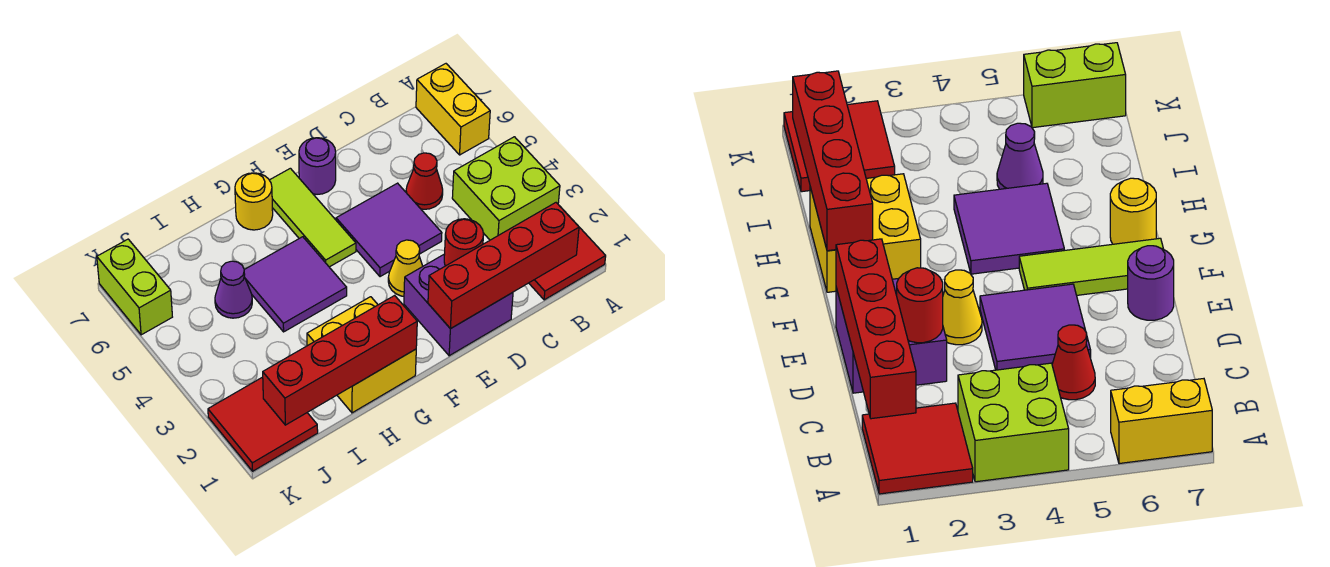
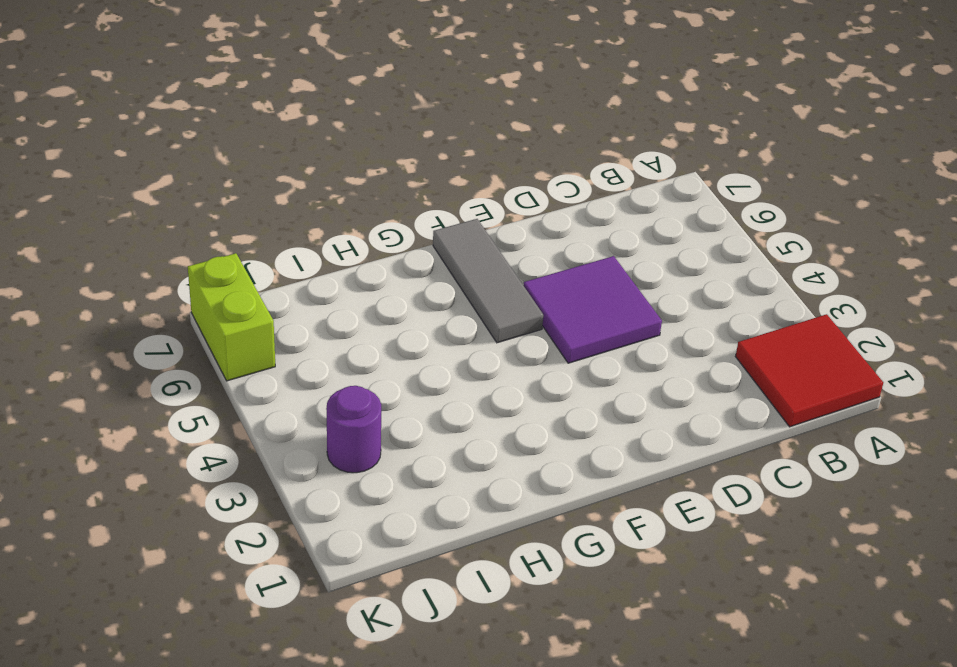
grey tile F5:F7 level 1 -> lime tile F5:F7 level 1
purple round brick J3 level 1 -> purple round brick E7 level 1
none -> lime brick A3:B4 level 1
none -> yellow brick A6:A7 level 1
none -> red cone C5 level 1

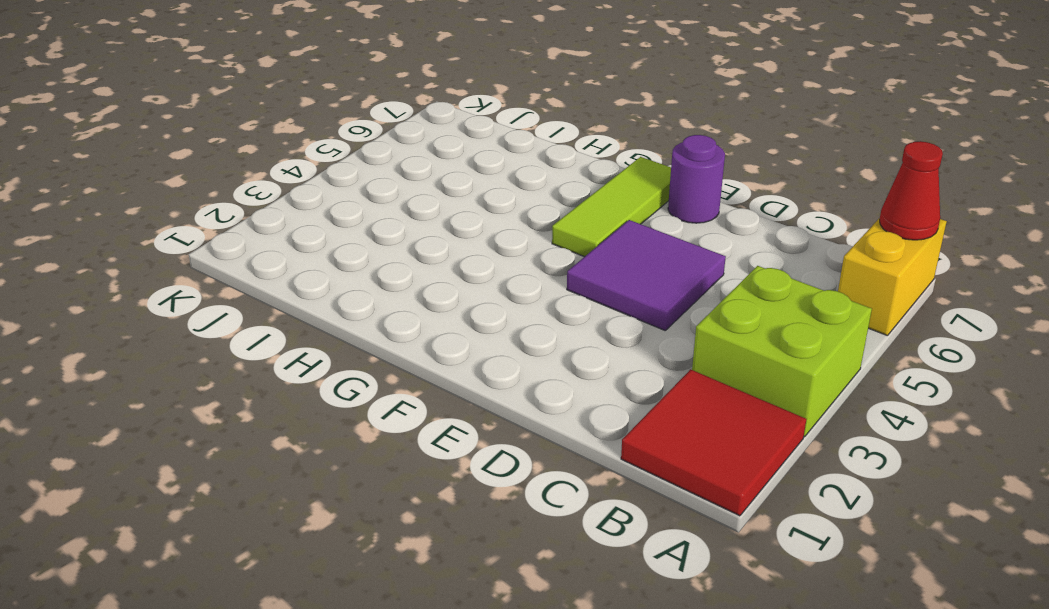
red cone A7 level 2 -> red cone C5 level 1
none -> purple brick D1:E2 level 1
none -> yellow cone E3 level 1
none -> yellow brick G1:H2 level 1

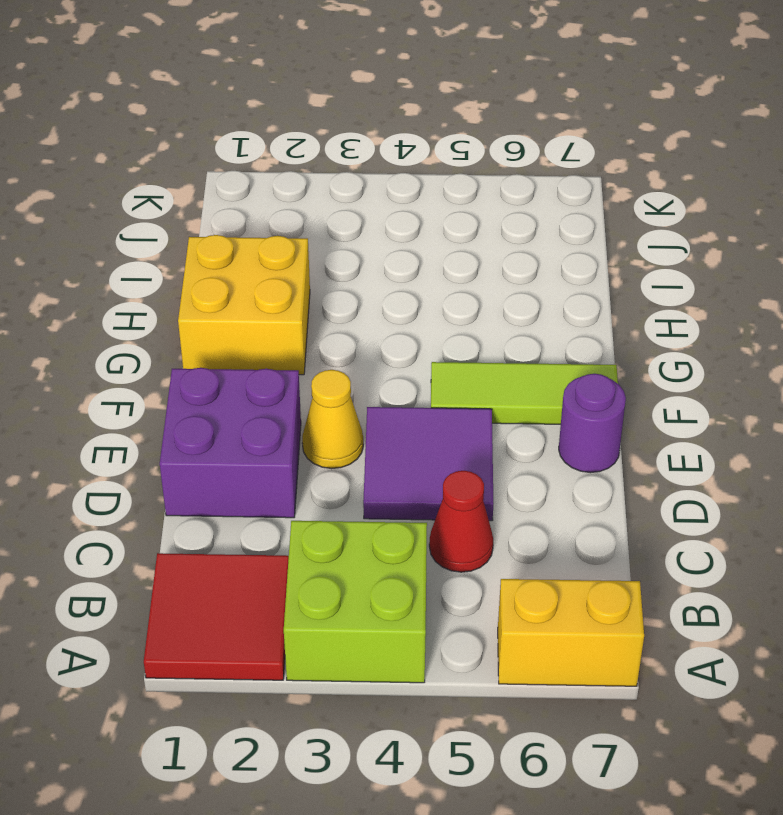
none -> purple tile G4:H5 level 1
none -> yellow round brick G7 level 1
none -> purple cone I5 level 1

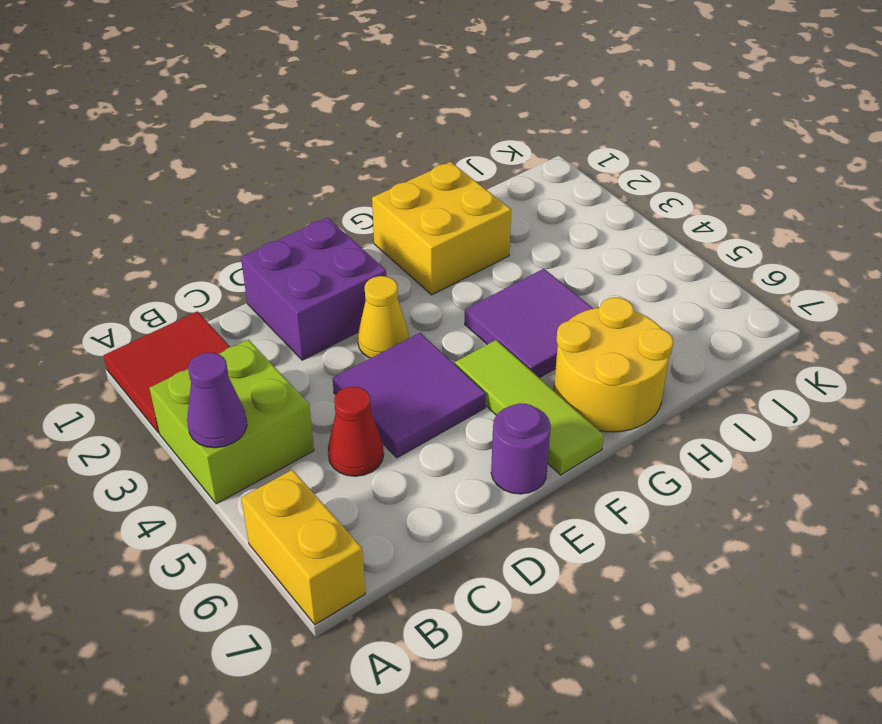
purple cone A4 level 2 -> purple cone I5 level 1
yellow round brick G6:H7 level 1 -> yellow round brick G7 level 1
none -> red tile J1:K2 level 1
none -> lime brick K6:K7 level 1
none -> red brick B1:E1 level 2

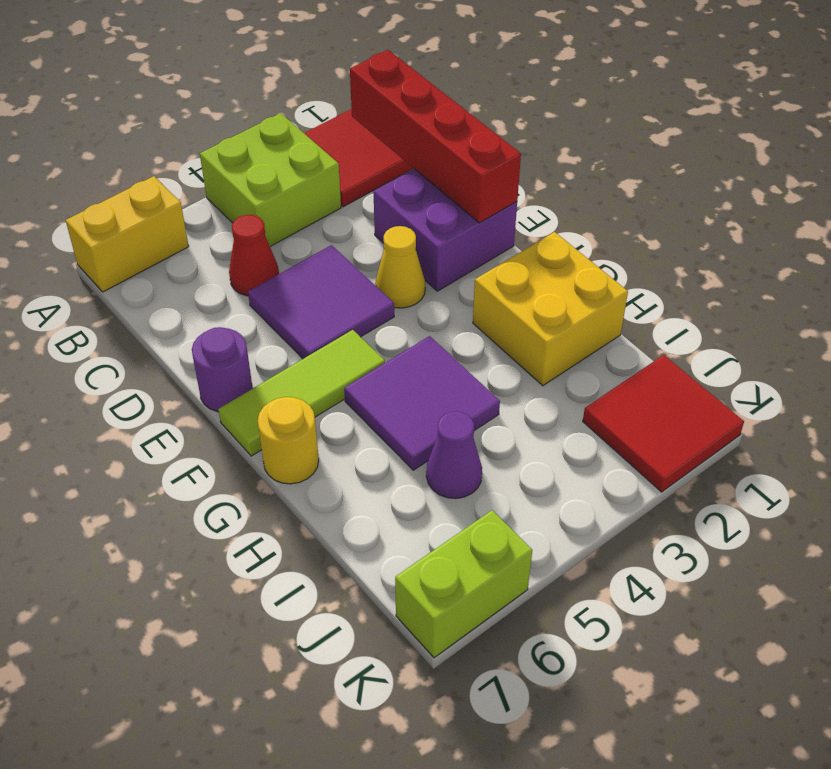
none -> red round brick D2 level 2
none -> red brick G1:J1 level 2

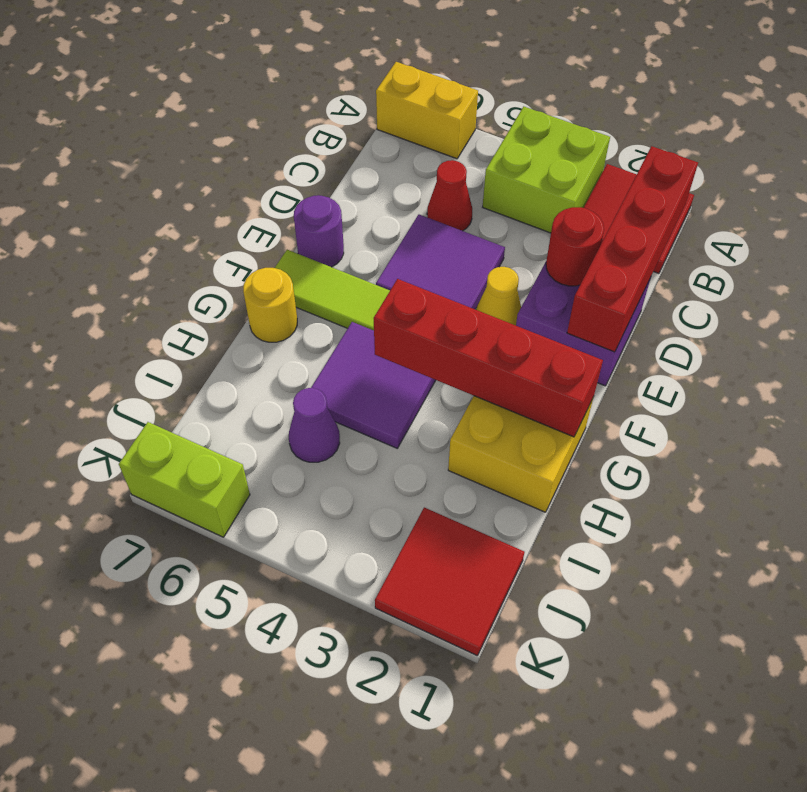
red brick G1:G4 level 2 -> red brick G1:J1 level 2

